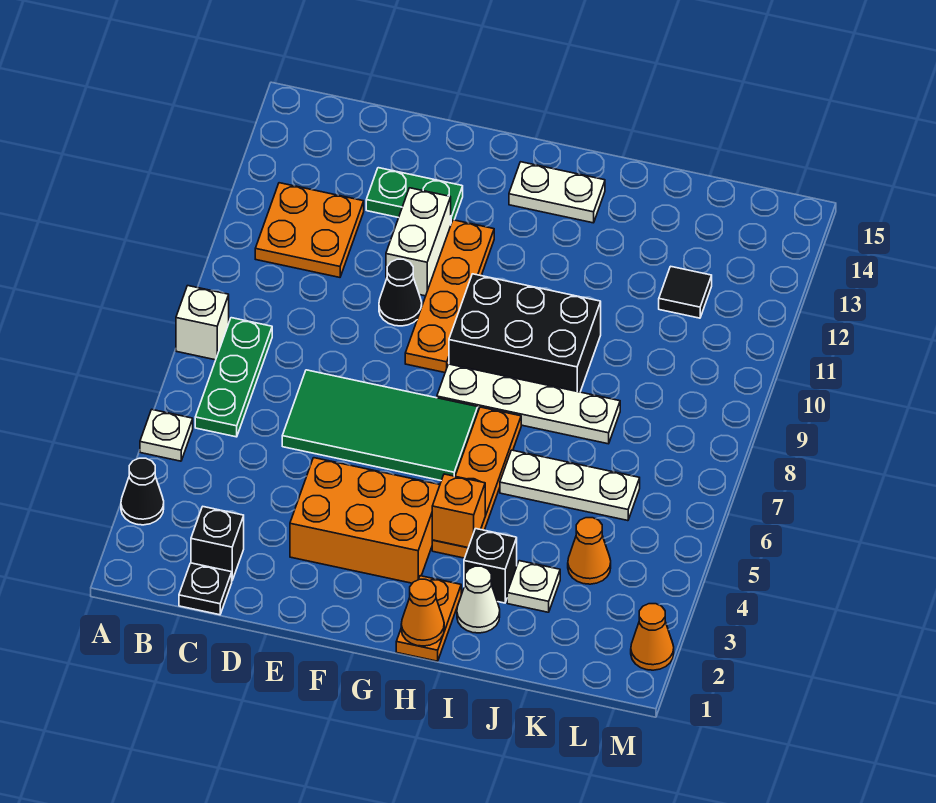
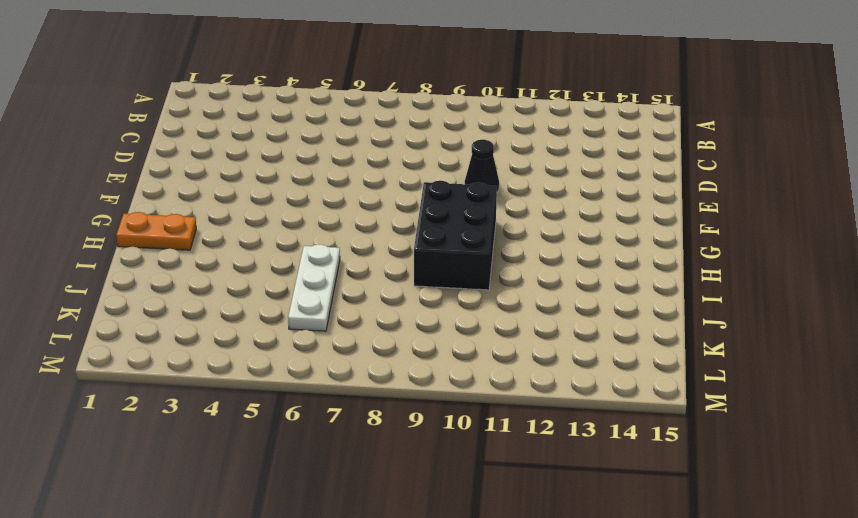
none -> black cone A3 level 1
none -> white plate A5 level 1
none -> white brick A8 level 1

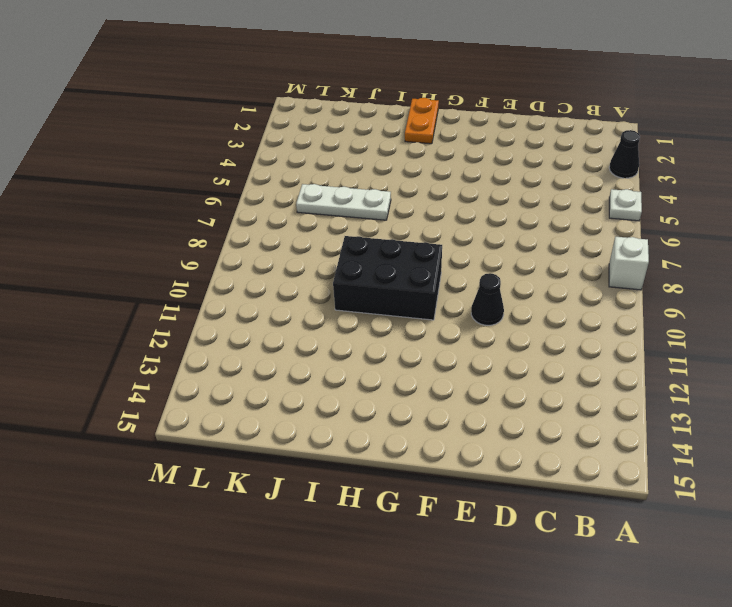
none -> green plate B6:B8 level 1
none -> orange plate B11:C12 level 1
none -> black plate C1 level 1

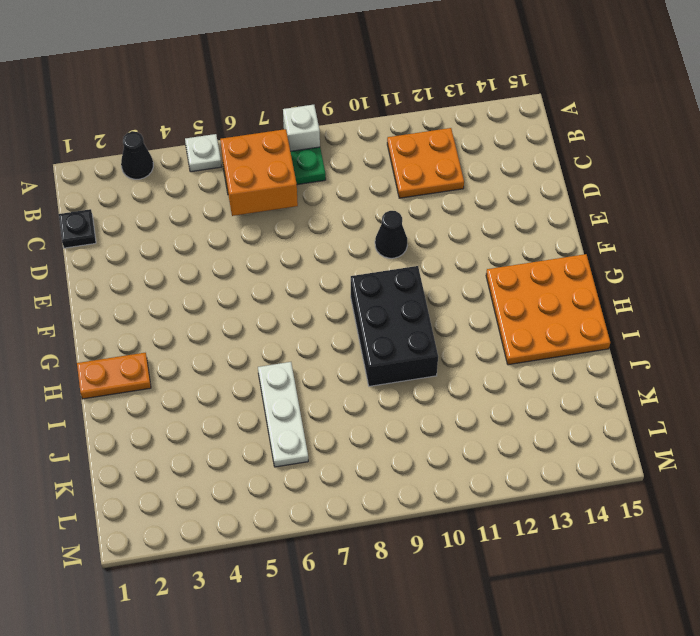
orange brick B6:C7 level 2 -> none
orange plate G13:I15 level 1 -> white plate G14:H14 level 1
none -> black brick C2 level 1
none -> green tile D6:G7 level 1
none -> green plate D13:E13 level 1

